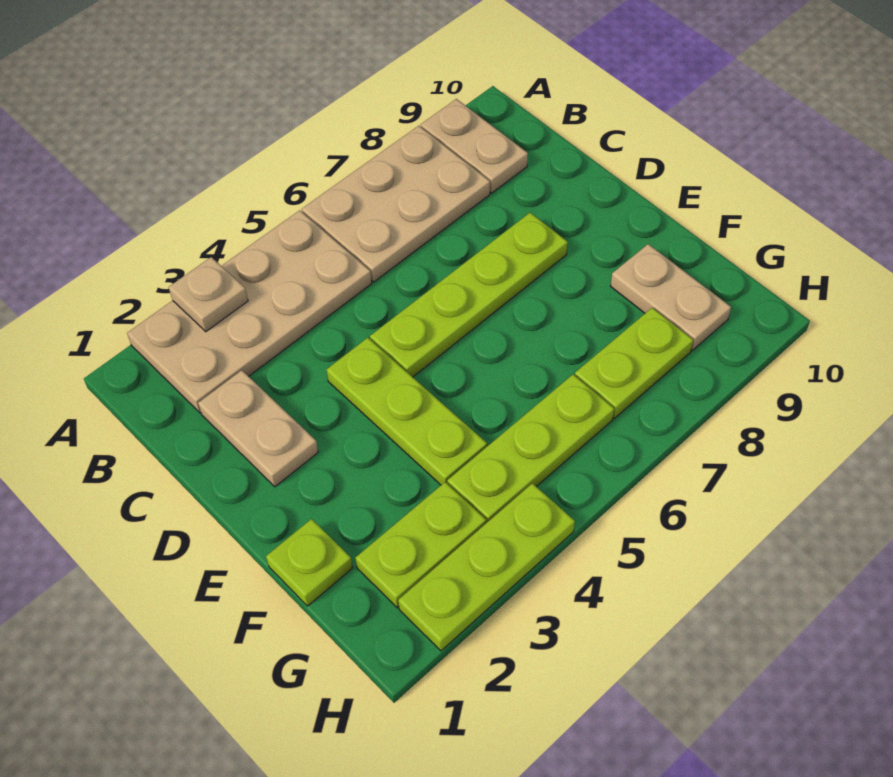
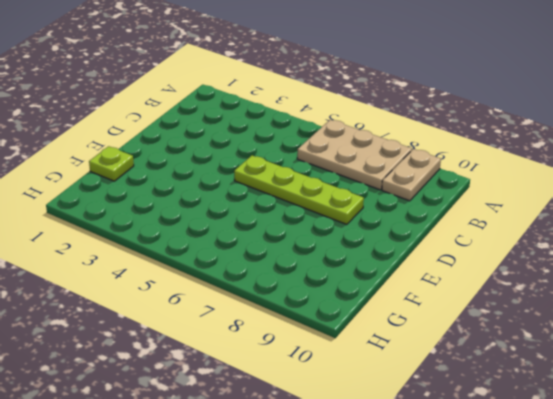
none -> tan plate A2:B5 level 1
none -> tan plate C2:D2 level 1
none -> lime plate D4:F4 level 1

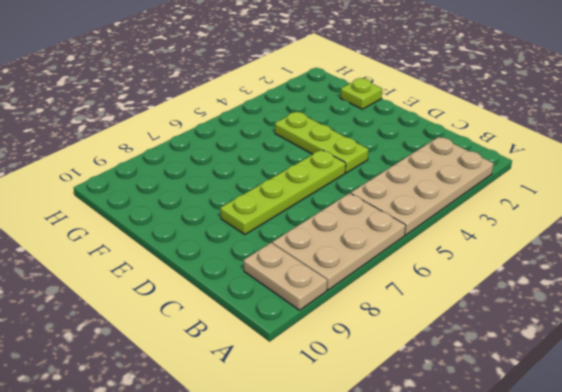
none -> tan plate C2:D2 level 1
none -> tan plate F9:G9 level 1
none -> lime plate G2:G3 level 1

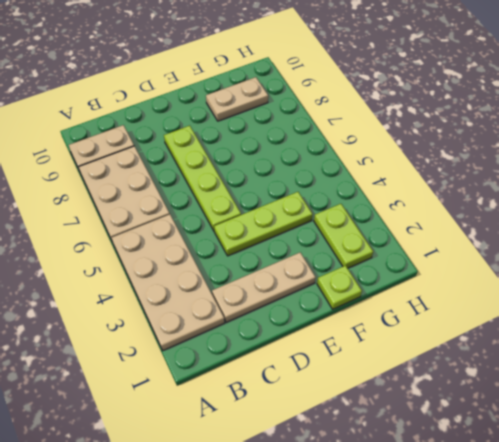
tan plate C2:E2 level 1 -> tan plate C2:D2 level 1
none -> lime plate G4:G6 level 1
none -> lime plate G7:G8 level 1
none -> lime plate H2:H4 level 1

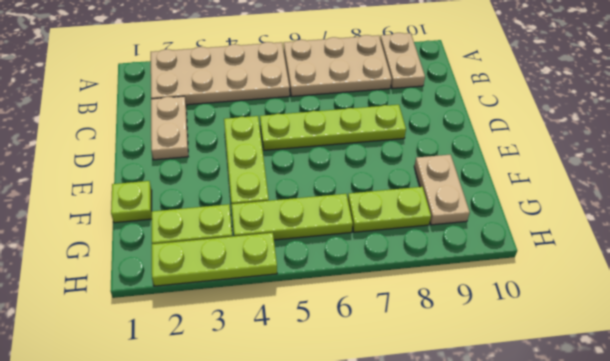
none -> tan plate A3 level 2

